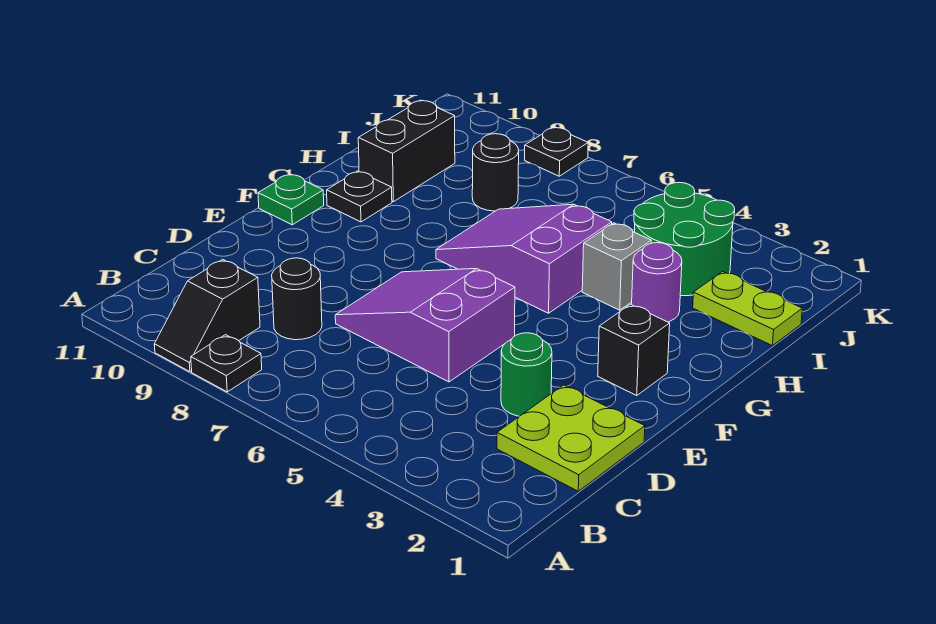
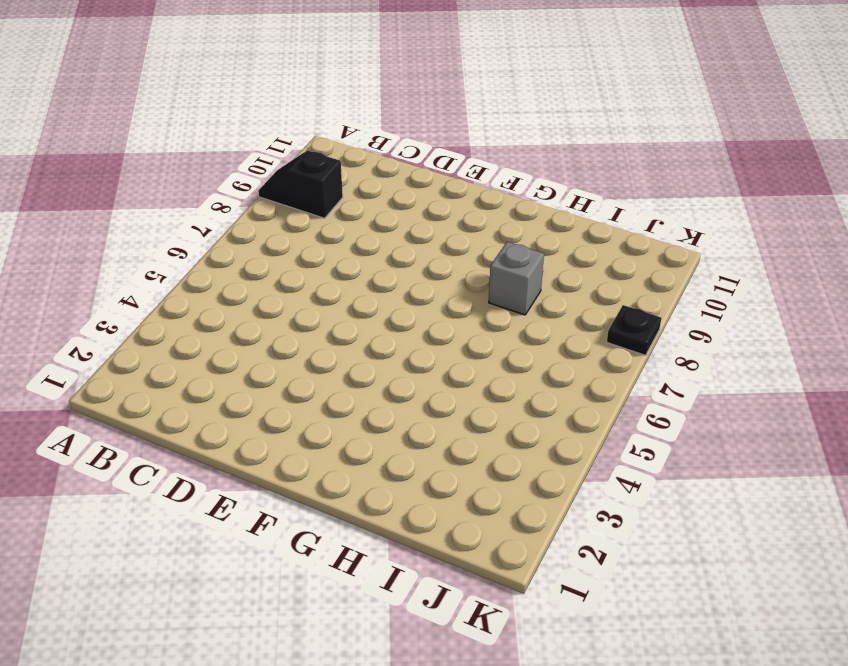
grey brick H8 level 1 -> grey brick H4 level 1
none -> black plate A8 level 1
none -> lime plate C1:D2 level 1
none -> black round brick C8 level 1

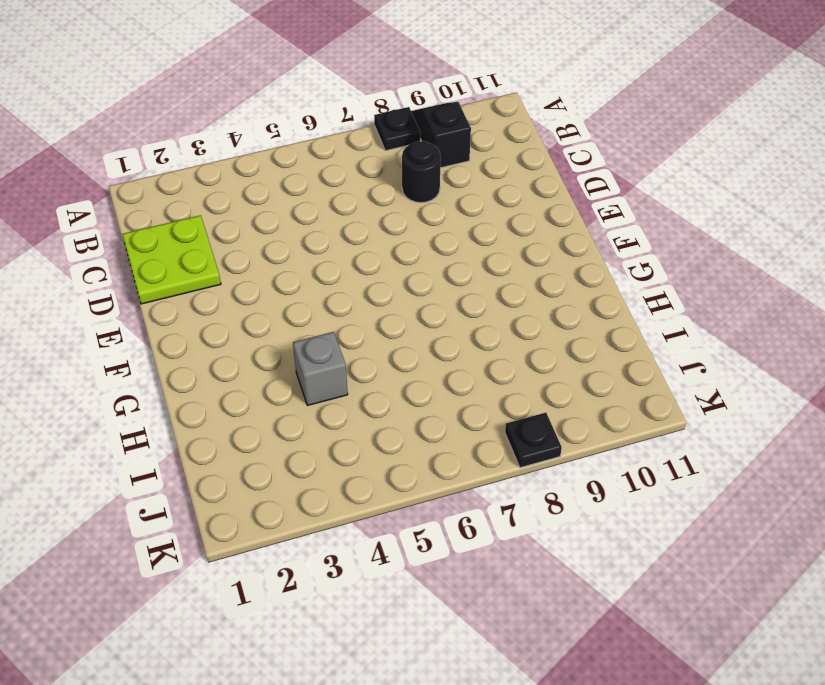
none -> green round brick D3 level 1
none -> purple slope D5:E7 level 1 top 5
none -> black brick F2 level 1

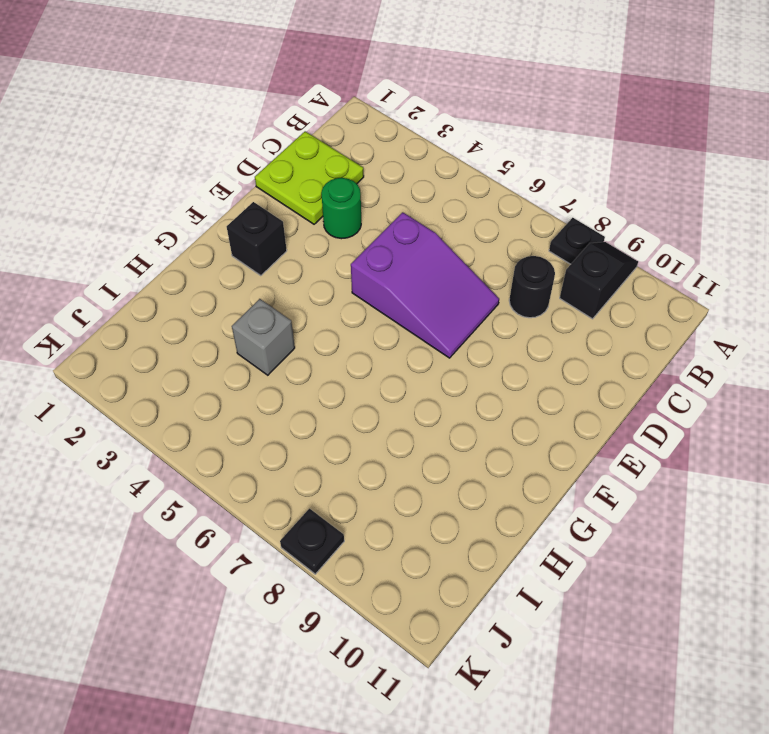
none -> green plate F11 level 1
none -> purple slope G5:H7 level 1 top 5
none -> black plate G10 level 1

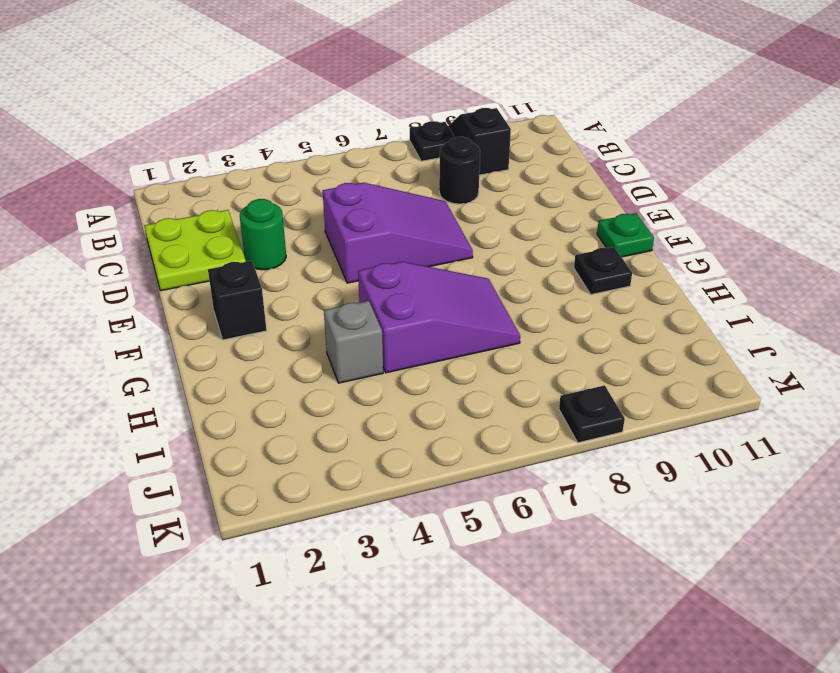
none -> purple round brick H3 level 1
none -> black brick H10:I10 level 1
none -> lime plate I1:I2 level 1

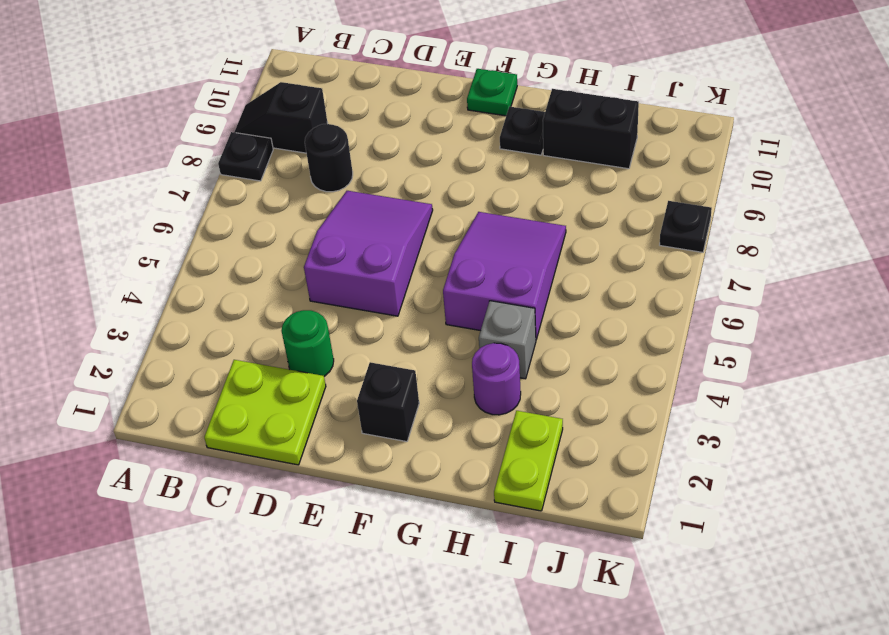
none -> green round brick I3:J4 level 1
none -> black round brick I8 level 1

